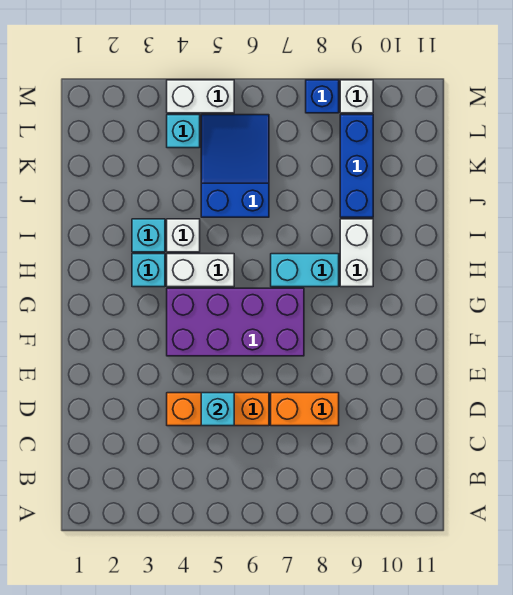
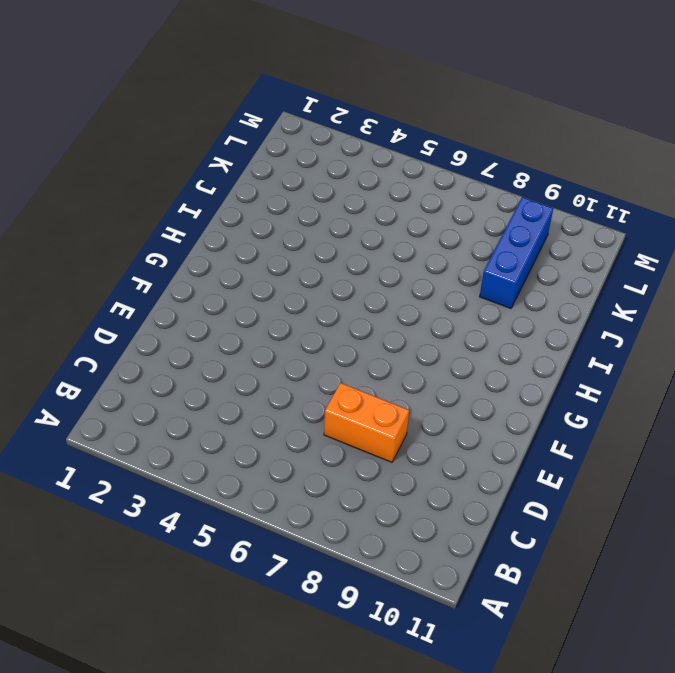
none -> orange brick D4:D6 level 1
none -> purple brick F4:G7 level 1
none -> cyan brick H3 level 1

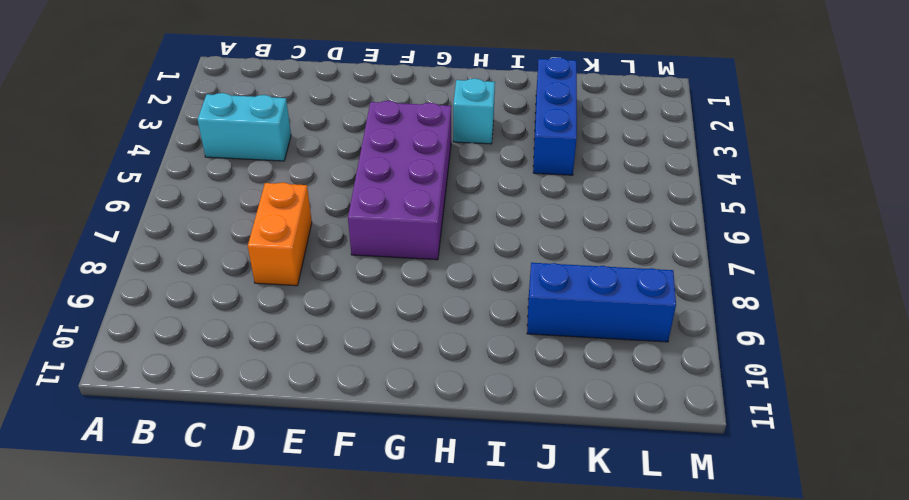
cyan brick B4:C4 level 1 -> cyan brick H7:H8 level 1
blue brick J2:J4 level 1 -> none
none -> orange brick D4:D6 level 1
none -> white brick H4:H5 level 1
none -> white brick H9:I9 level 1

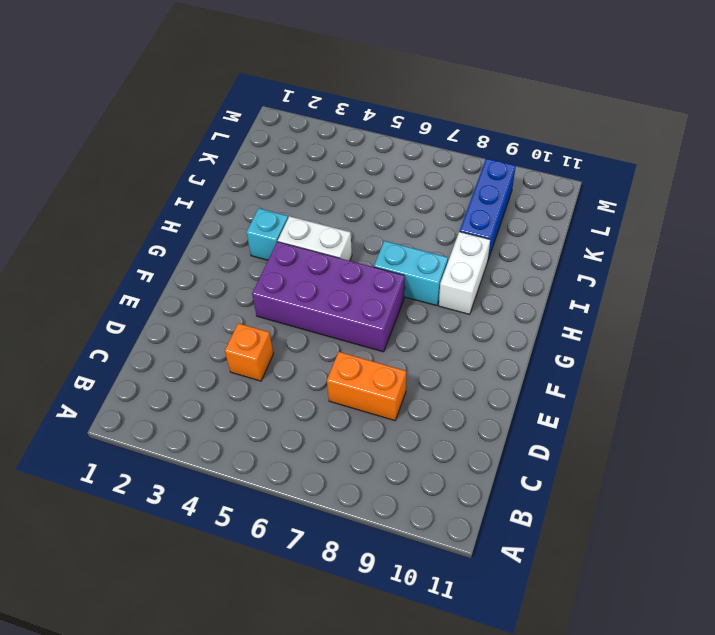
orange brick D4 level 1 -> orange brick D4:D6 level 1
none -> cyan brick I3 level 1
none -> white brick I4 level 1
none -> blue slope J5:L6 level 1 top J

